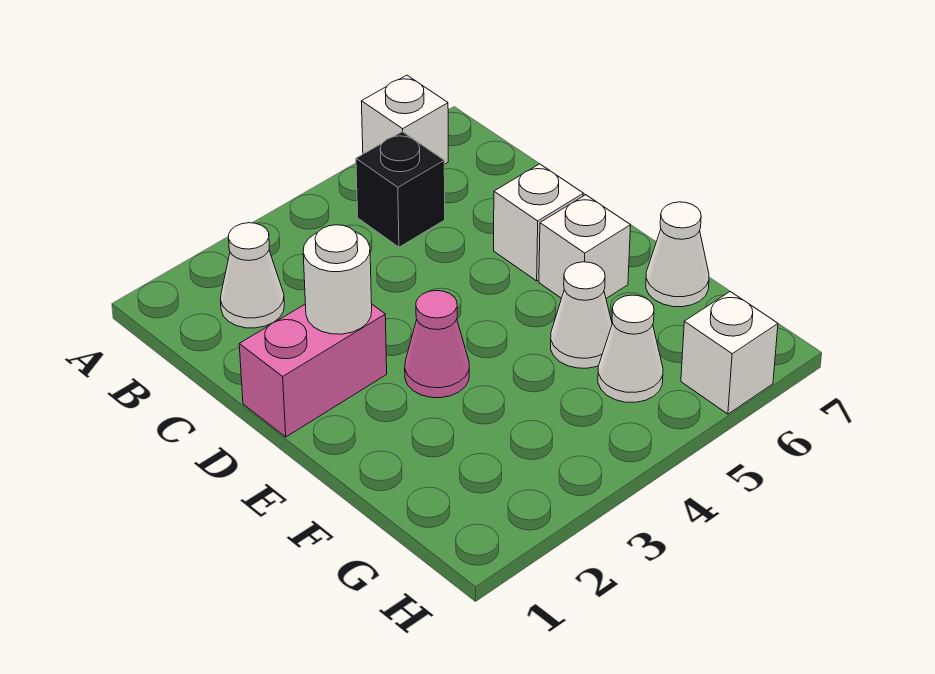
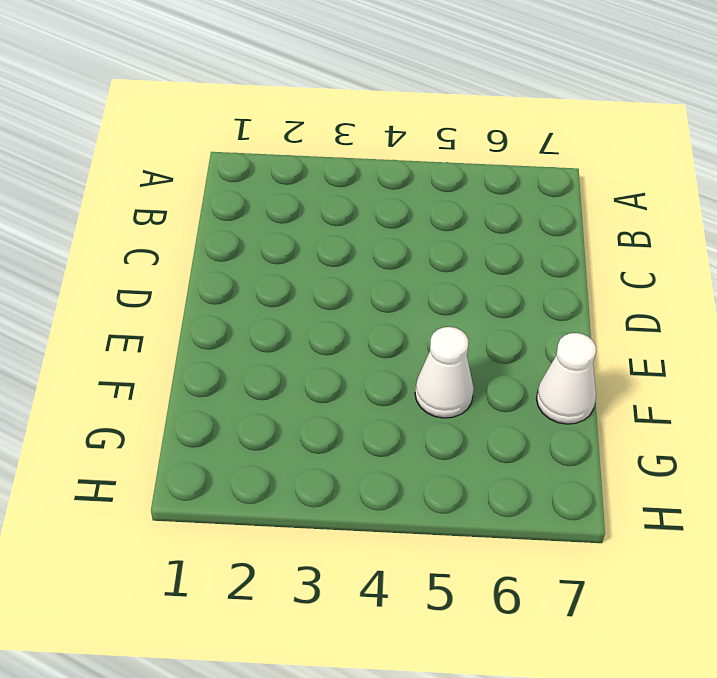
none -> white brick A6 level 1
none -> white cone B2 level 1
none -> black brick B5 level 1

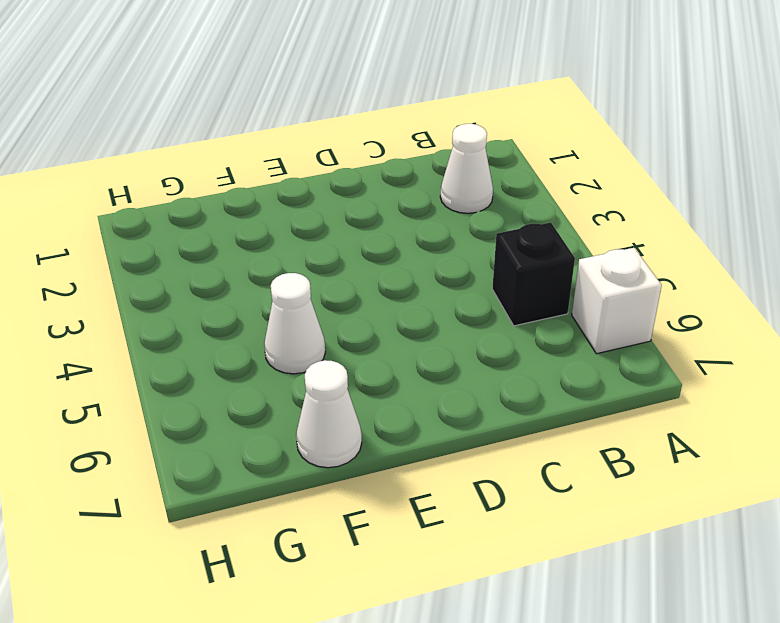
none -> pink brick D1:D2 level 1
none -> white brick D6 level 1
none -> pink cone E3 level 1

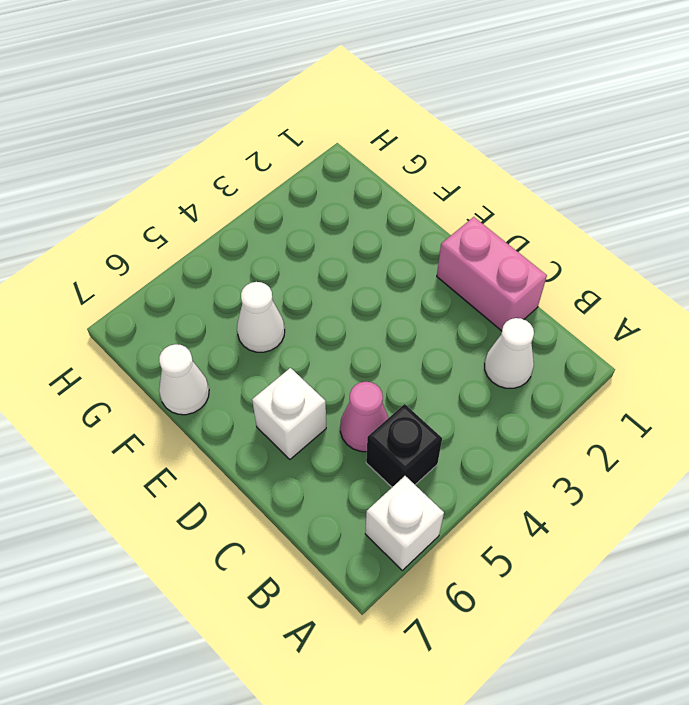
pink brick C1:D1 level 1 -> pink brick D1:D2 level 1
pink cone C5 level 1 -> pink cone E3 level 1
none -> white brick E6 level 1
none -> white cone G5 level 1
none -> white brick H6 level 1

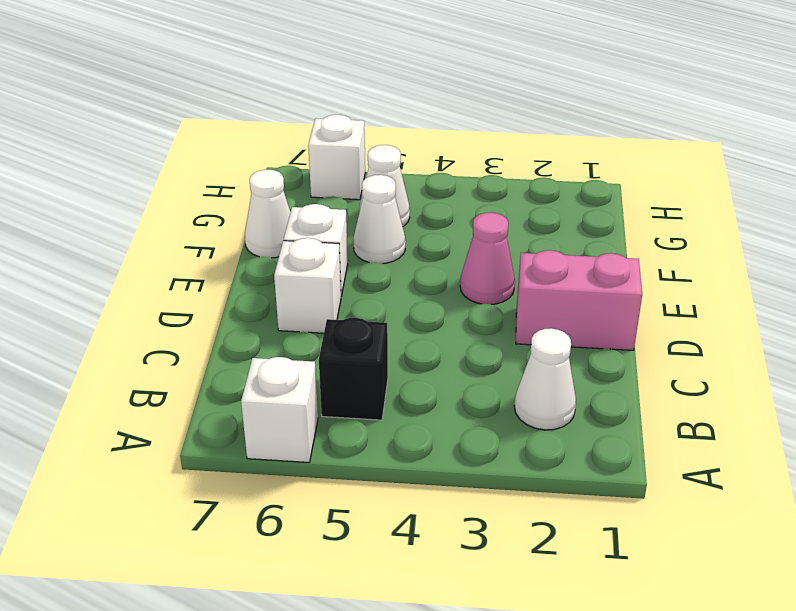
none -> white round brick D2 level 2

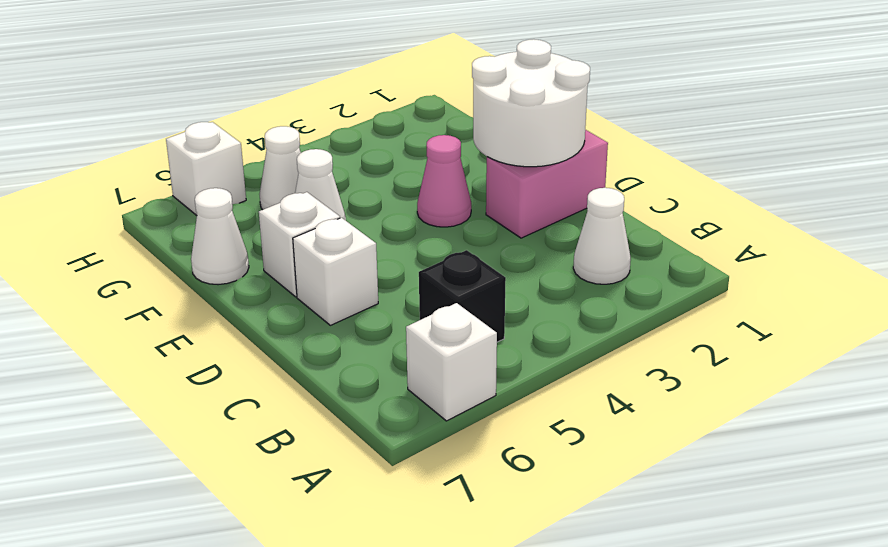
white round brick D1:E2 level 2 -> white round brick D2 level 2

